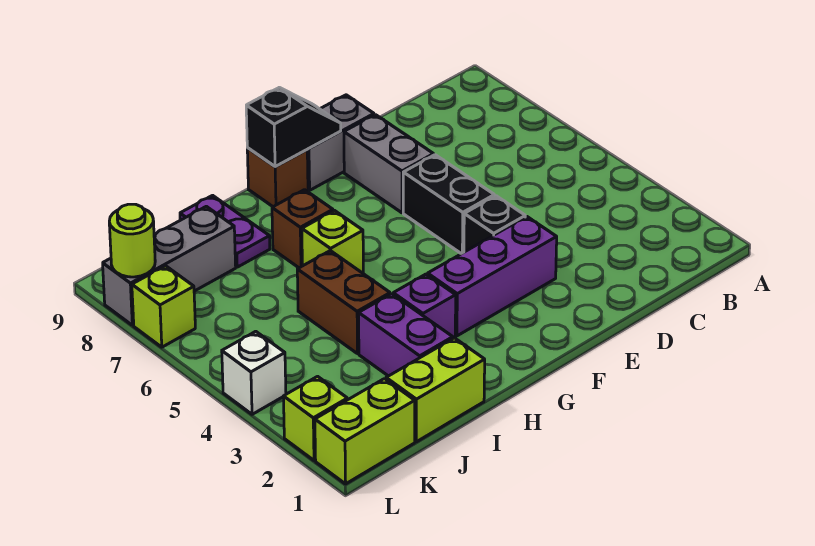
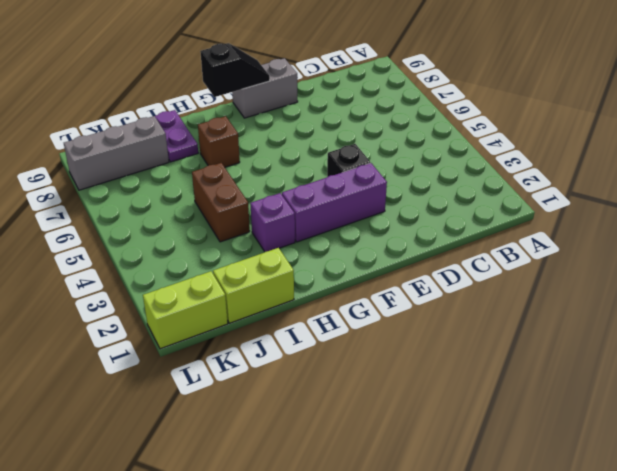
none -> black brick E5:E6 level 1
none -> grey brick E7:E8 level 1
none -> brown brick G9 level 1

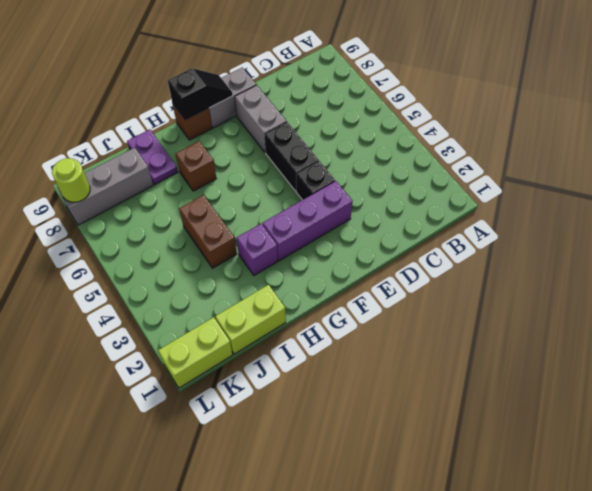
none -> lime brick H6 level 1
none -> purple brick I2:I3 level 1
none -> lime brick L2 level 1

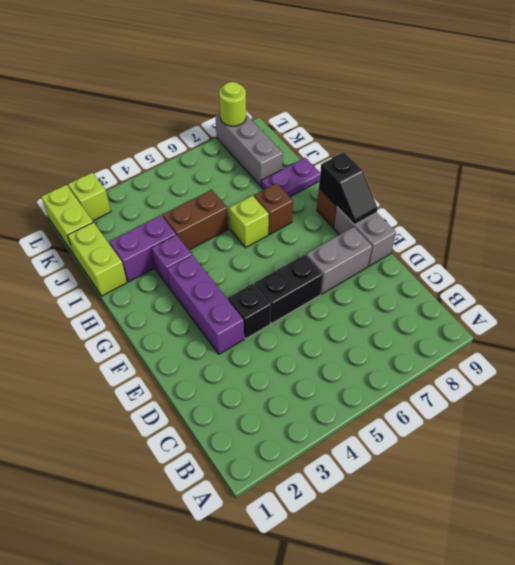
none -> white brick L4 level 1
none -> lime brick L7 level 1

